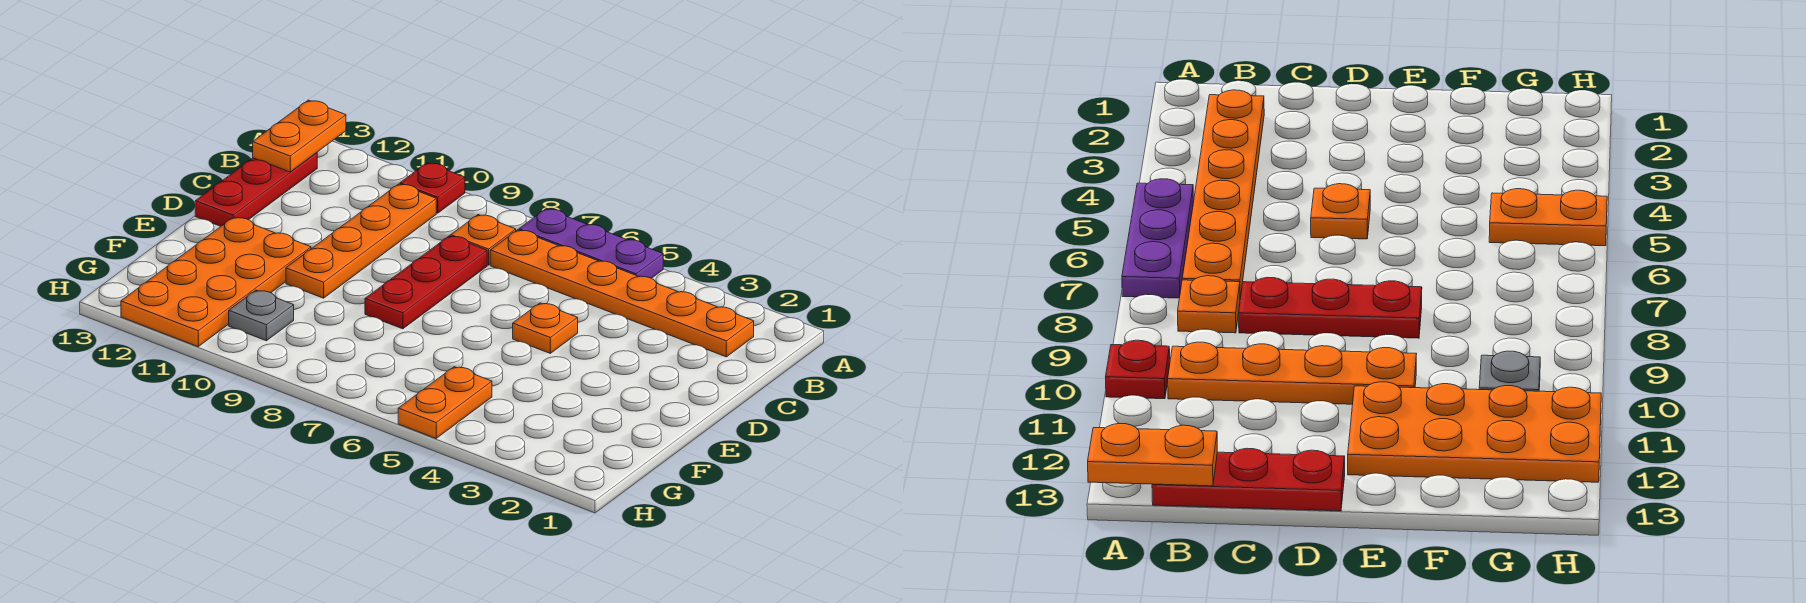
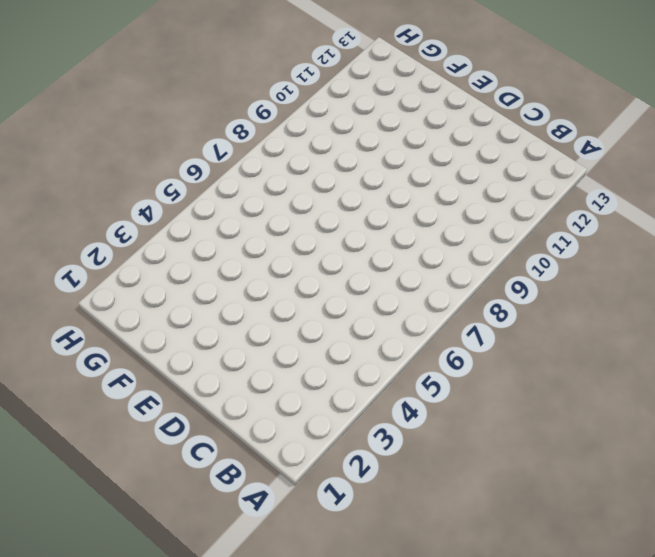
none -> purple plate A5:A7 level 1
none -> red plate A10 level 1
none -> orange plate B2:B7 level 1

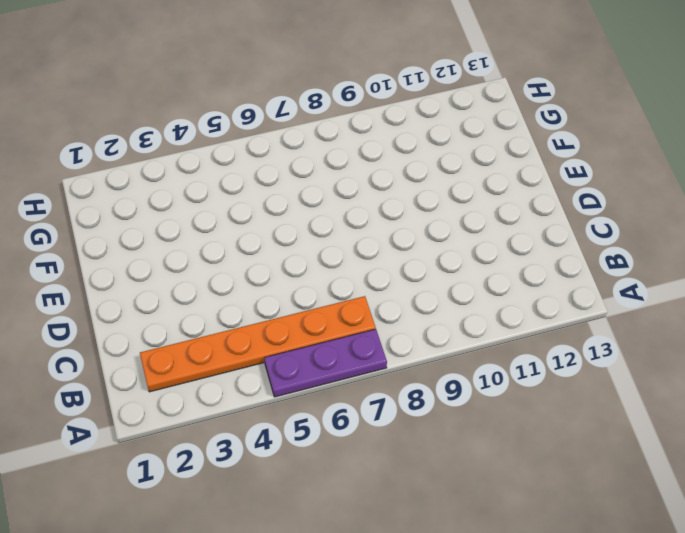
none -> red plate A10 level 1
none -> orange plate B8 level 1
none -> orange plate B10:E10 level 1

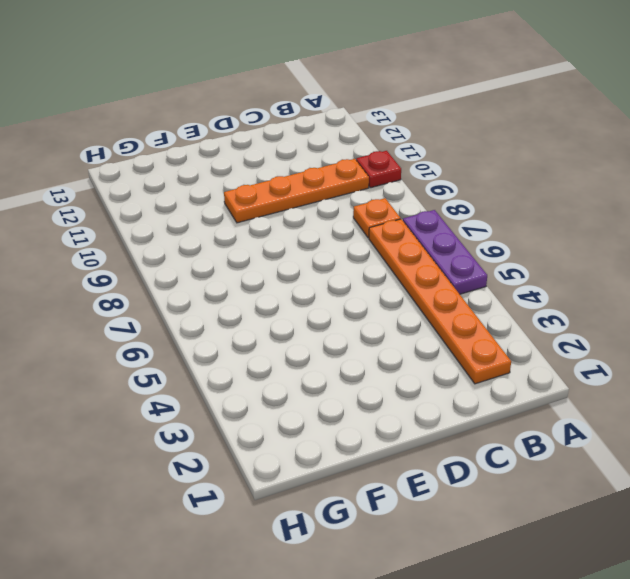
none -> red plate B13:D13 level 1
none -> red plate C8:E8 level 1
none -> orange plate D5 level 1

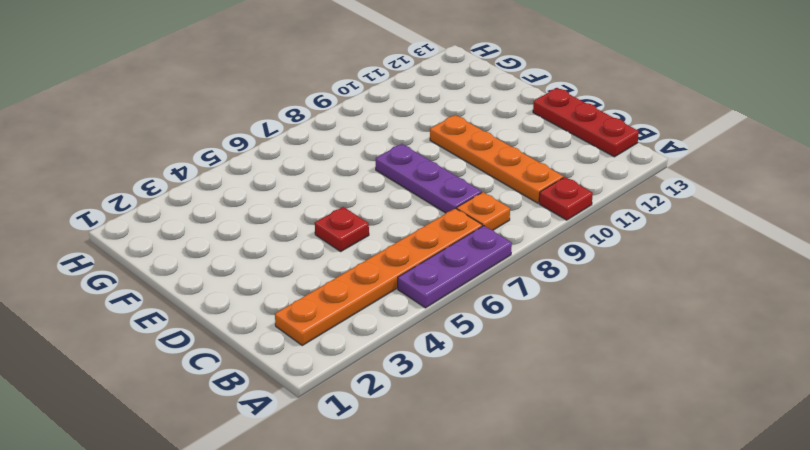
purple plate C8:E8 level 1 -> red plate C8:E8 level 1
red plate D5 level 1 -> orange plate D5 level 1
none -> orange plate E11:H12 level 1
none -> orange plate G5:H5 level 1
none -> grey plate G10 level 1

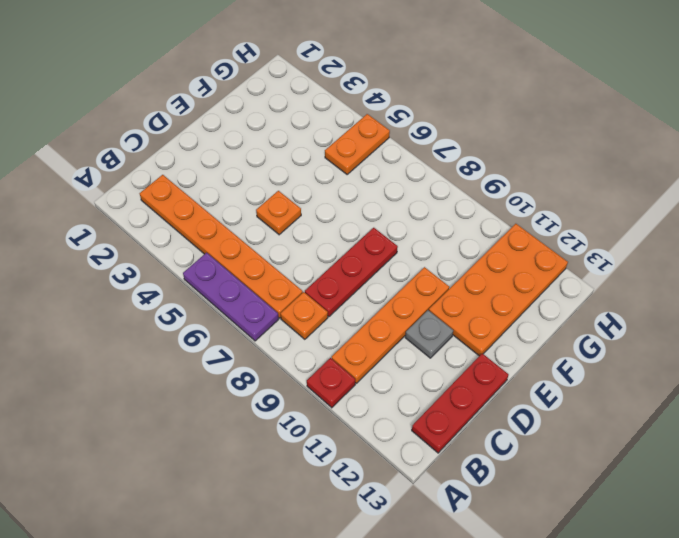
grey plate D11 level 1 -> grey plate G10 level 1
none -> orange plate A13:B13 level 2

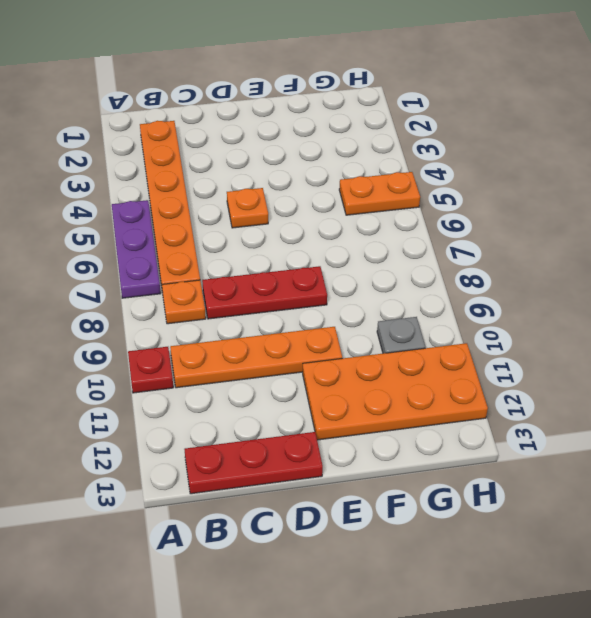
none -> orange plate A13:B13 level 2

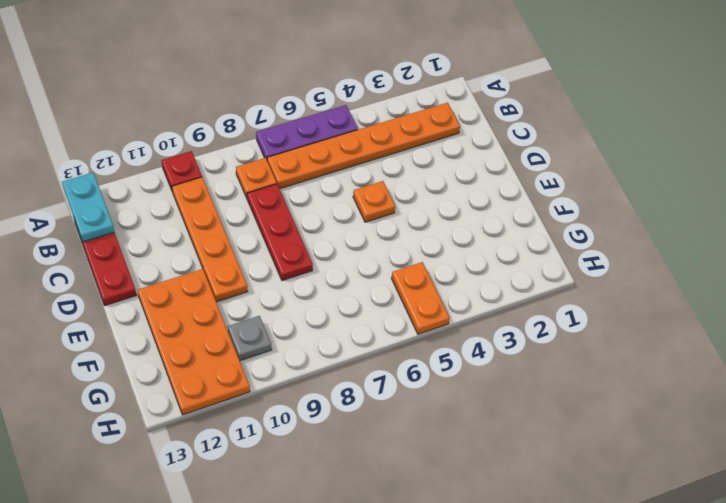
cyan plate A13:B13 level 2 -> orange plate A13:B13 level 2

